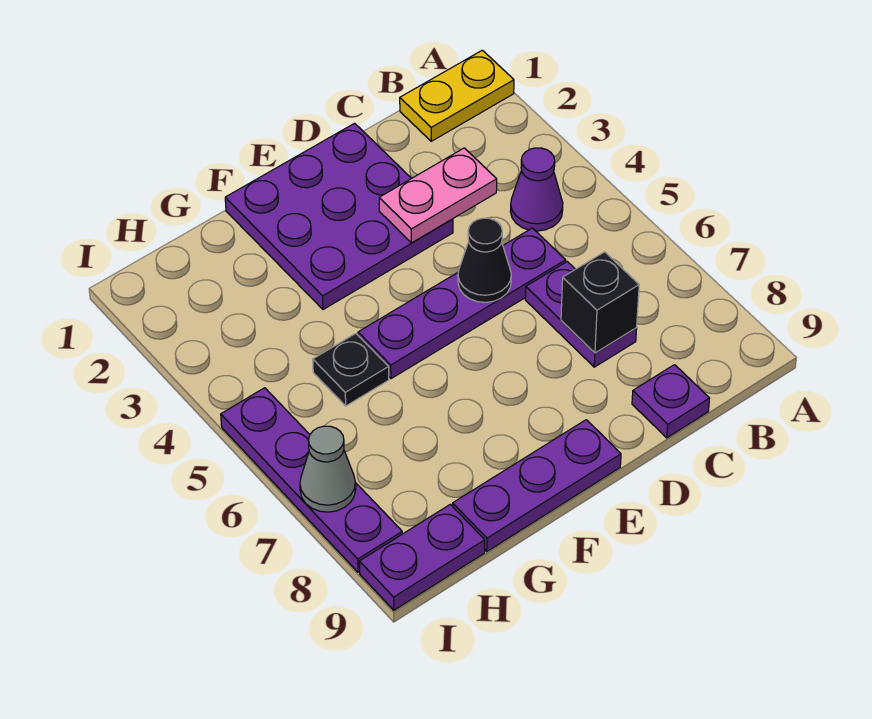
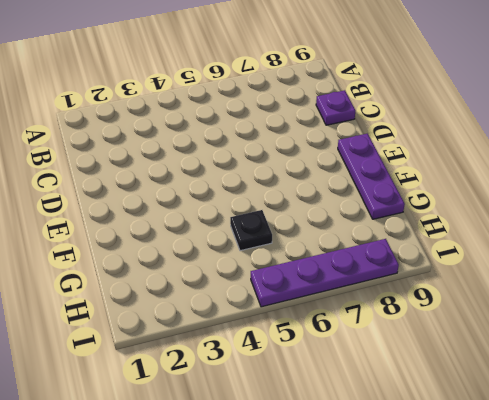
none -> yellow plate A1:B1 level 1
none -> purple cone B4 level 1
none -> purple plate C5:F5 level 1

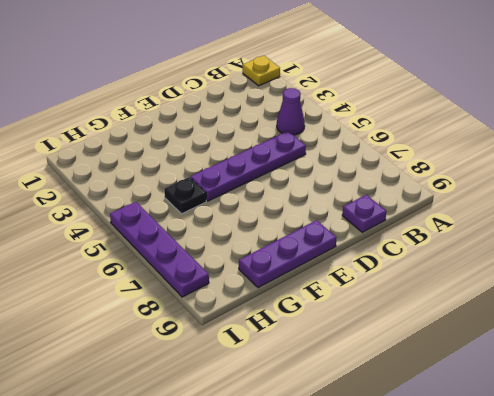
yellow plate A1 level 1 -> yellow plate A1:B1 level 1
none -> purple plate C6:C7 level 1
none -> purple plate D1:F3 level 1
none -> purple plate H9:I9 level 1

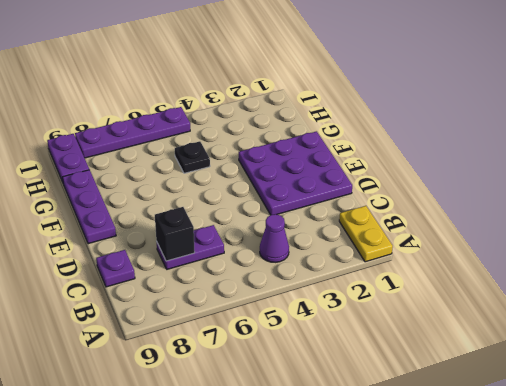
none -> purple plate C5:F5 level 1
none -> pink plate C3:D3 level 2
none -> black cone D5 level 2

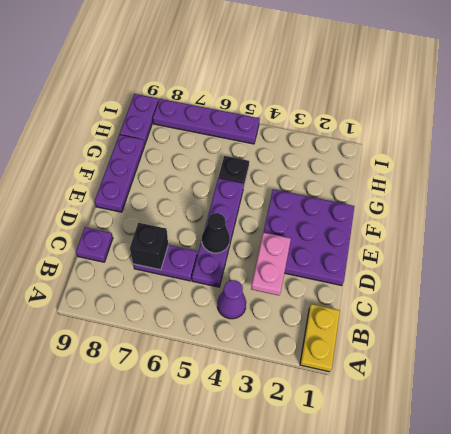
none -> grey cone I7 level 2

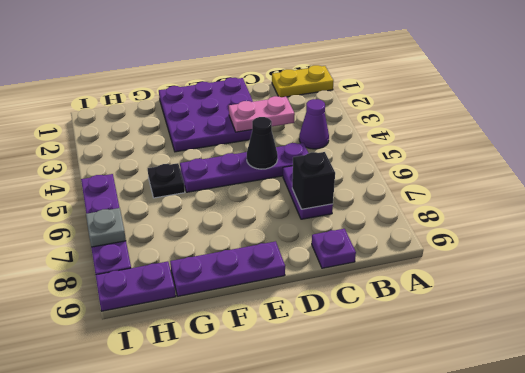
grey plate I7 level 2 -> grey cone I7 level 2

